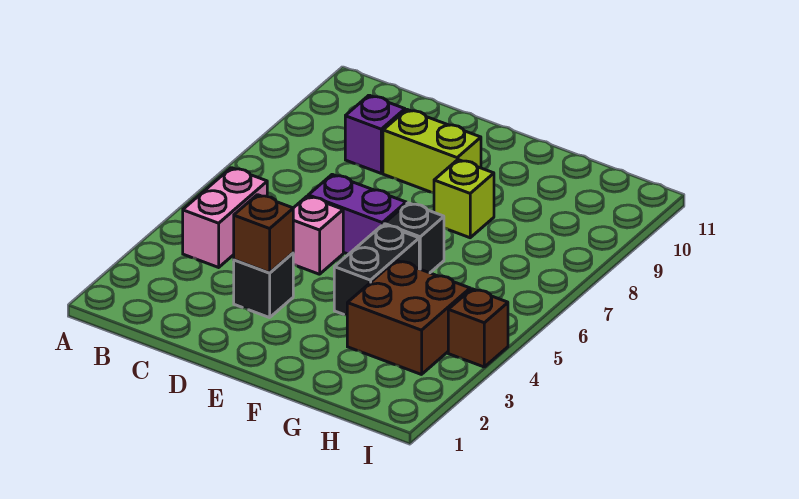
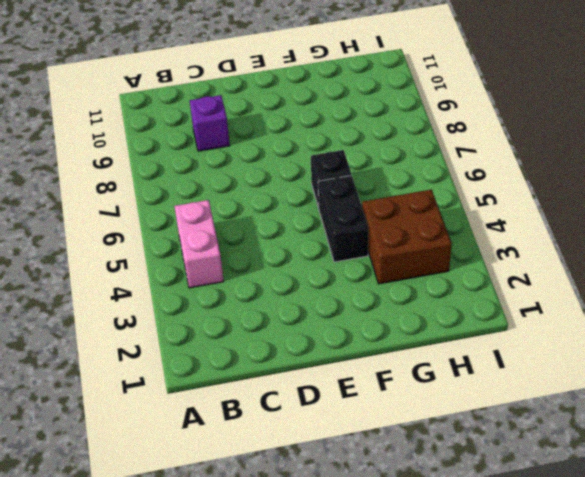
none -> black brick D3 level 1
none -> pink brick D5 level 1
none -> purple brick D6:E6 level 1

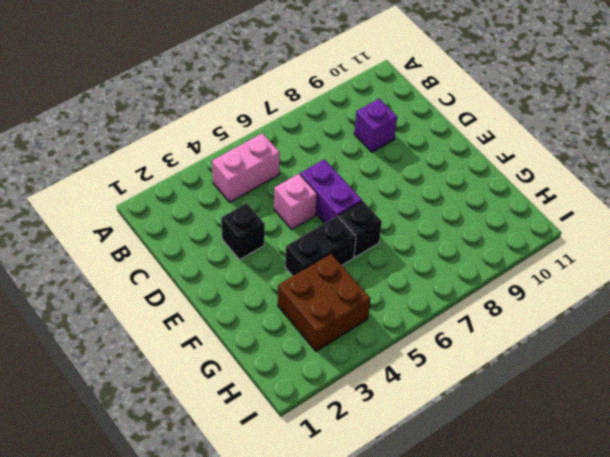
none -> lime brick D9:E9 level 1
none -> lime brick F8 level 1
none -> brown brick I4 level 1

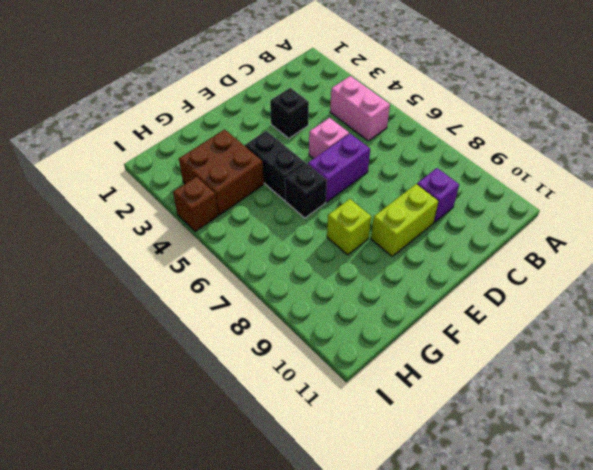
none -> brown brick D3 level 2

